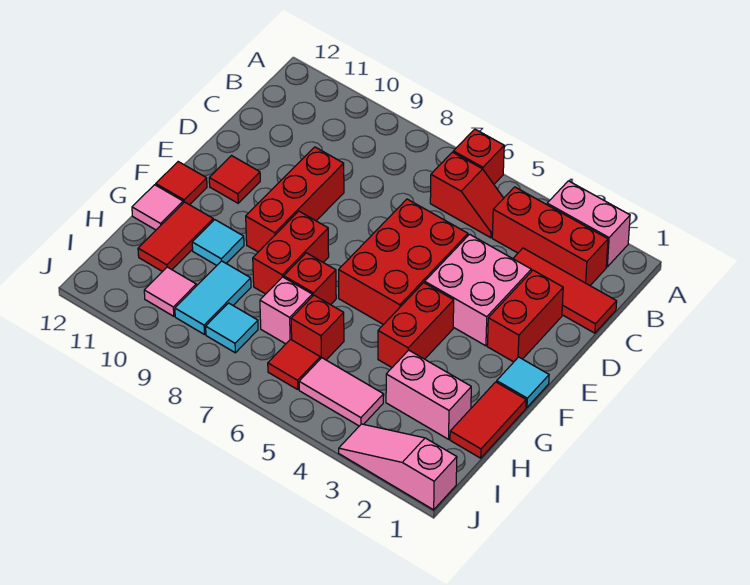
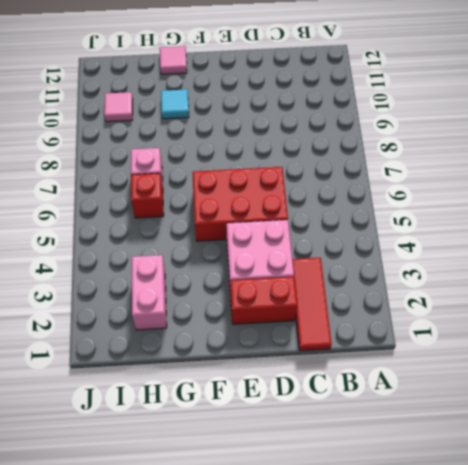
none -> pink brick A2:A3 level 1
none -> red brick A6 level 1
none -> red brick B2:B4 level 1

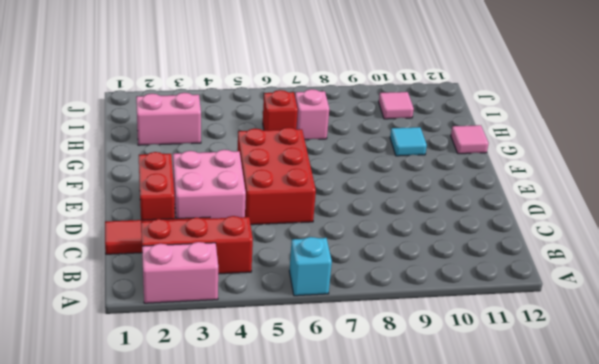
cyan brick A6 level 1 -> red brick A6 level 1
none -> red slope B5:B6 level 1 top 6
none -> red brick D9:F9 level 1
none -> red tile E11 level 1

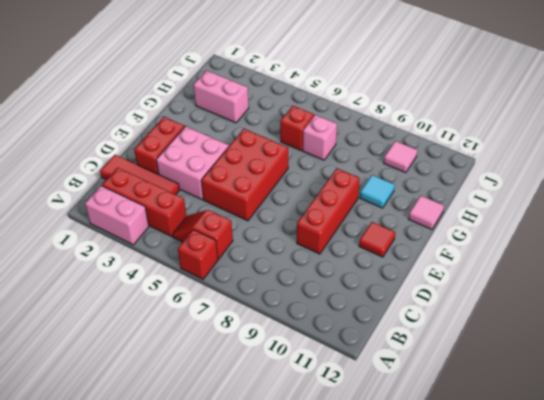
none -> cyan tile F1 level 1
none -> red brick F4:G4 level 1
none -> red brick F8:G8 level 1

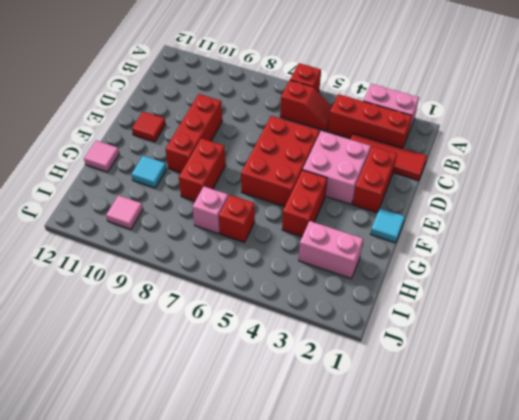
none -> red tile F12 level 1
none -> red tile G1:H1 level 1
none -> red brick G7 level 1

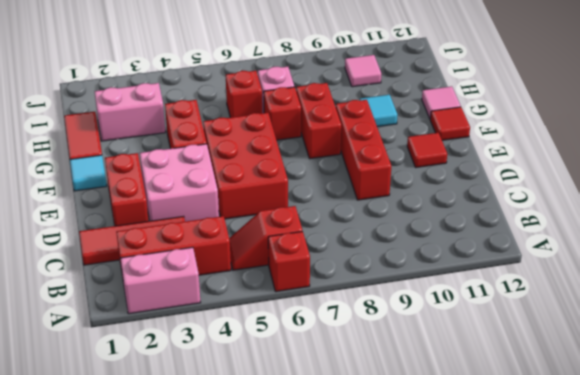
none -> red tile G11:H11 level 1
none -> cyan tile H9:I9 level 1
none -> pink tile I4:I5 level 1

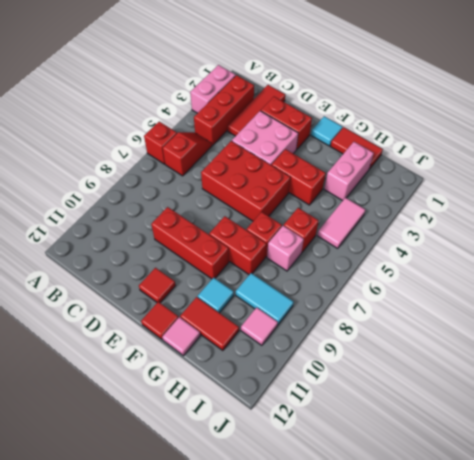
none -> red tile I6 level 1
none -> cyan tile I8 level 1
none -> pink slope J1:J3 level 1 top 1

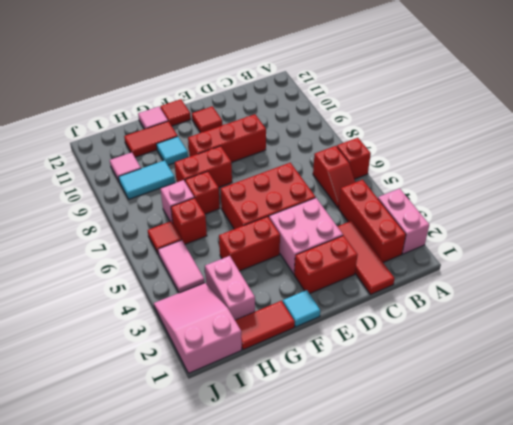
pink slope I1:J3 level 1 top 1 -> pink slope J1:J3 level 1 top 1
none -> cyan tile I8 level 1

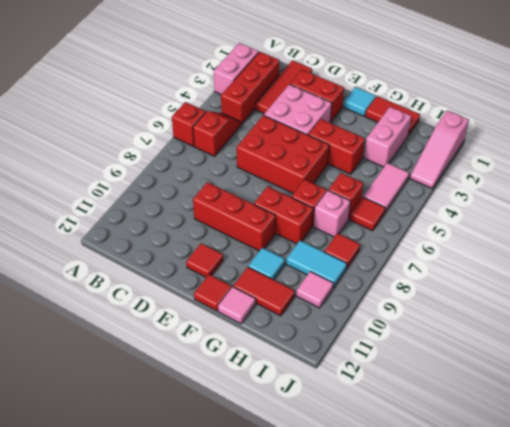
red tile I8 level 1 -> cyan tile I8 level 1

